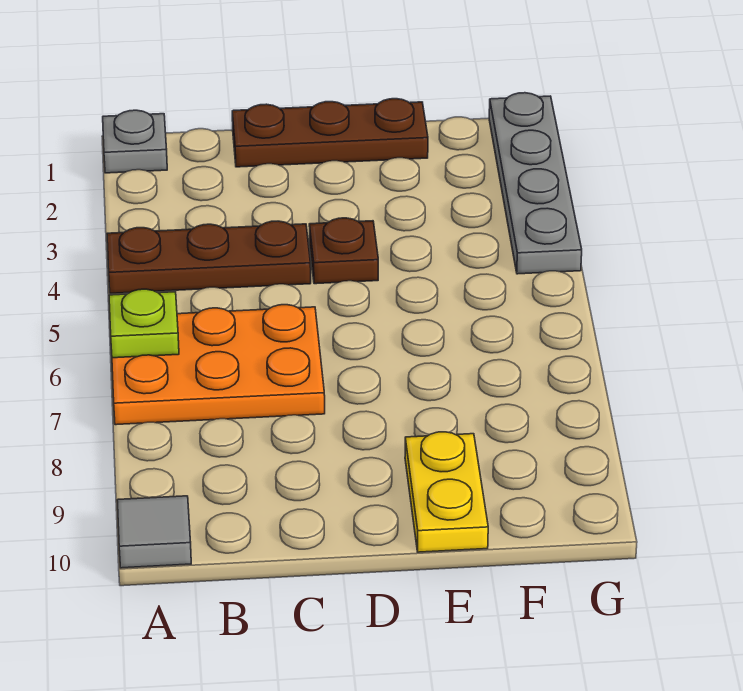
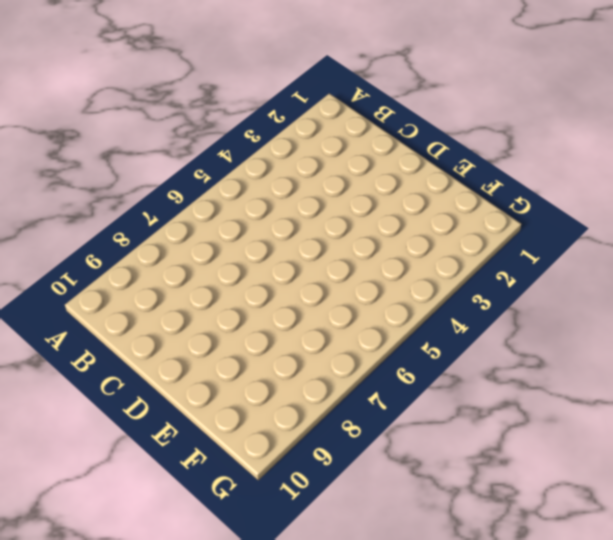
none -> grey plate A1 level 1
none -> brown plate A4:C4 level 1

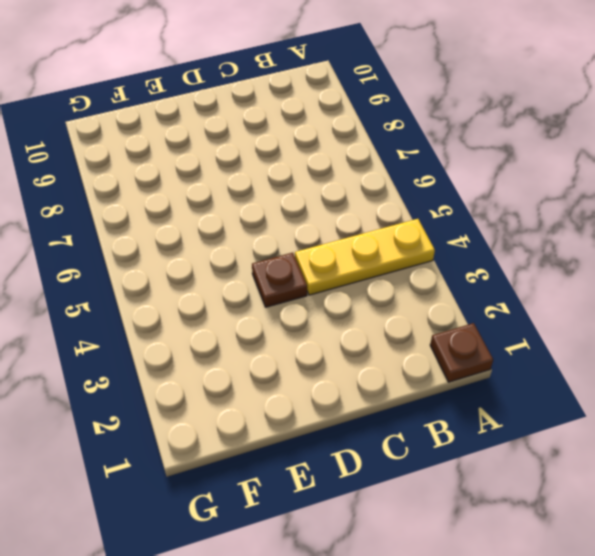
brown plate A1 level 1 -> grey plate A1 level 1
yellow plate A4:C4 level 1 -> brown plate A4:C4 level 1
none -> orange plate A6:C7 level 1
none -> grey tile A10 level 1

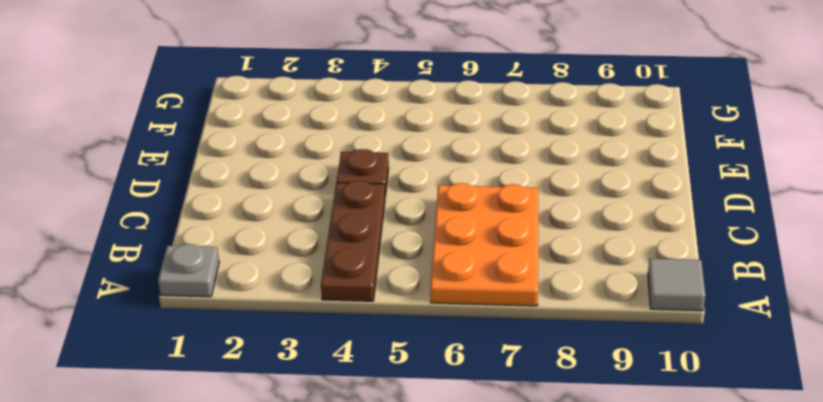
none -> brown plate C1:E1 level 1
none -> yellow plate E9:E10 level 1

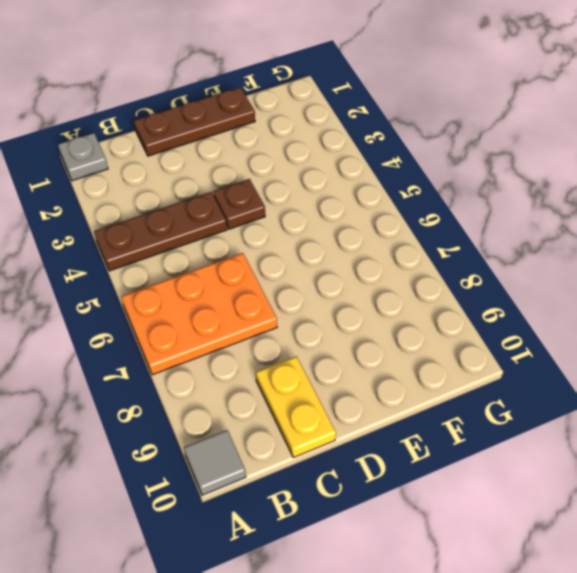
yellow plate C9:C10 level 1 -> yellow plate E9:E10 level 1
none -> grey plate G1:G4 level 1
none -> lime plate A6 level 2

